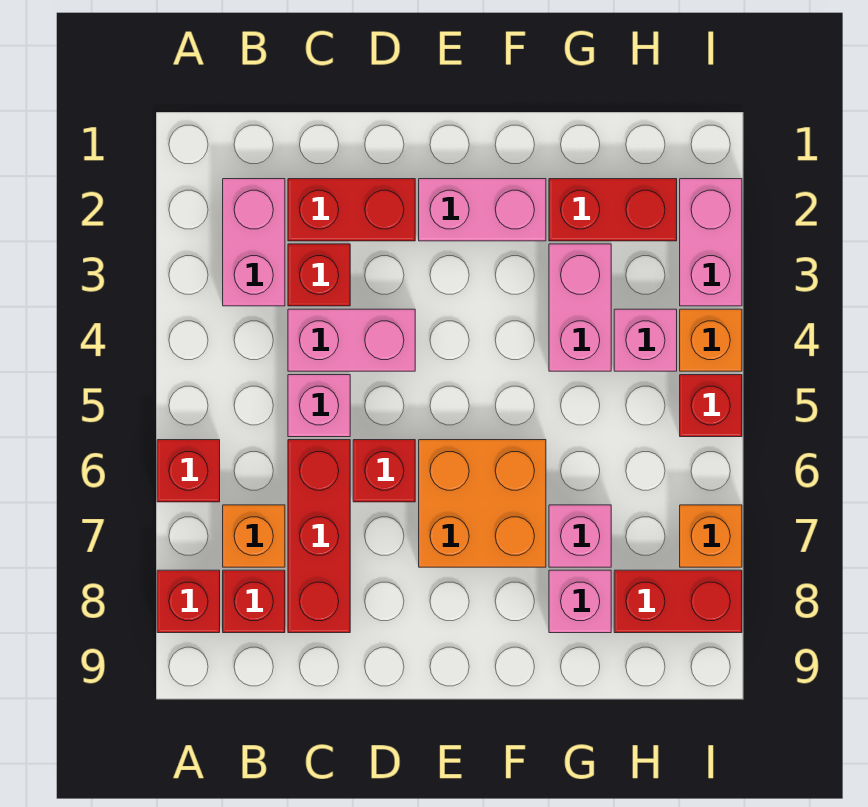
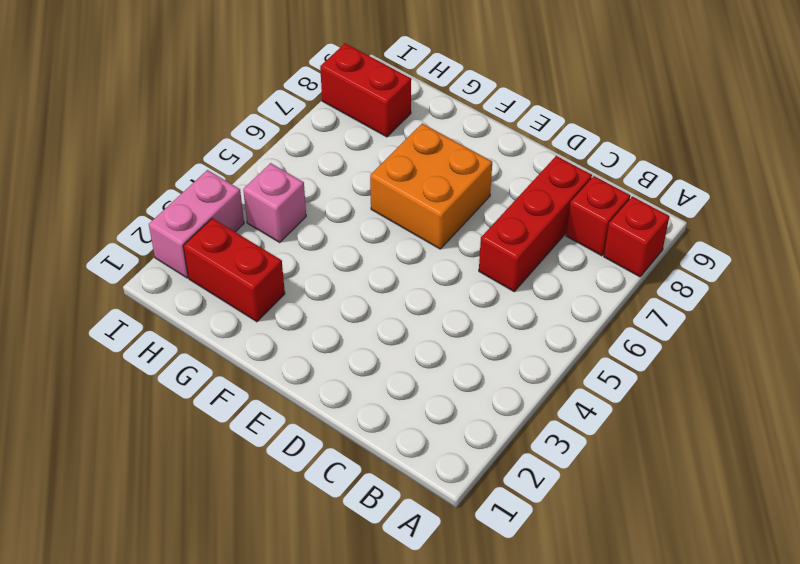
none -> red brick A6 level 1
none -> pink brick B2:B3 level 1
none -> orange brick B7 level 1

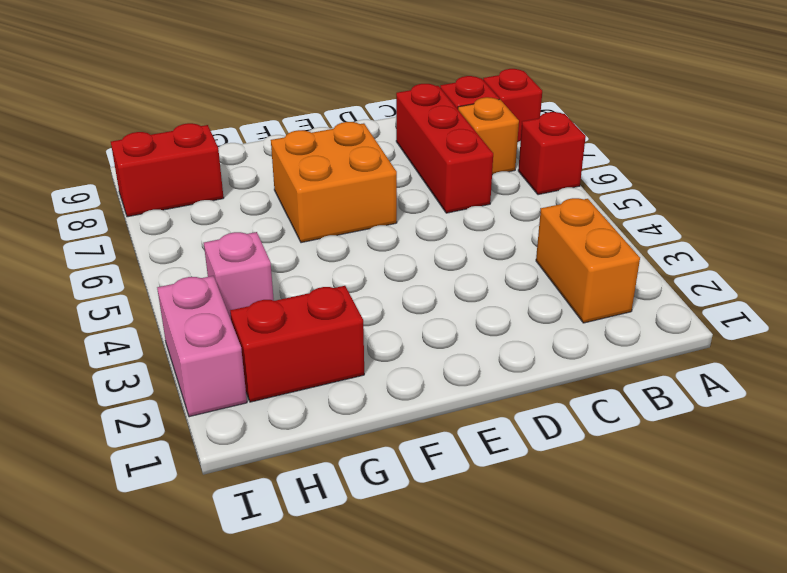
orange brick B2:B3 level 1 -> pink brick B2:B3 level 1
none -> red brick C2:D2 level 1
none -> red brick C3 level 1
none -> pink brick C4:D4 level 1

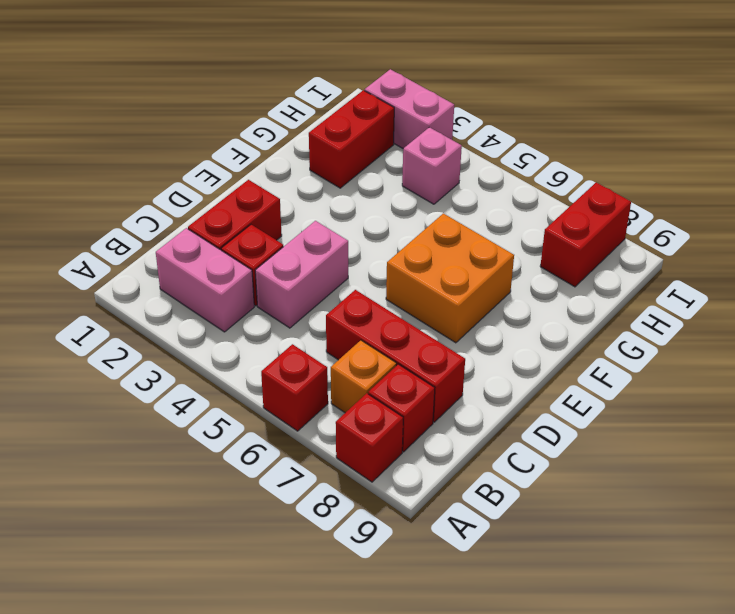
none -> pink brick C5 level 1
none -> red brick D6 level 1
none -> pink brick E2:F2 level 1

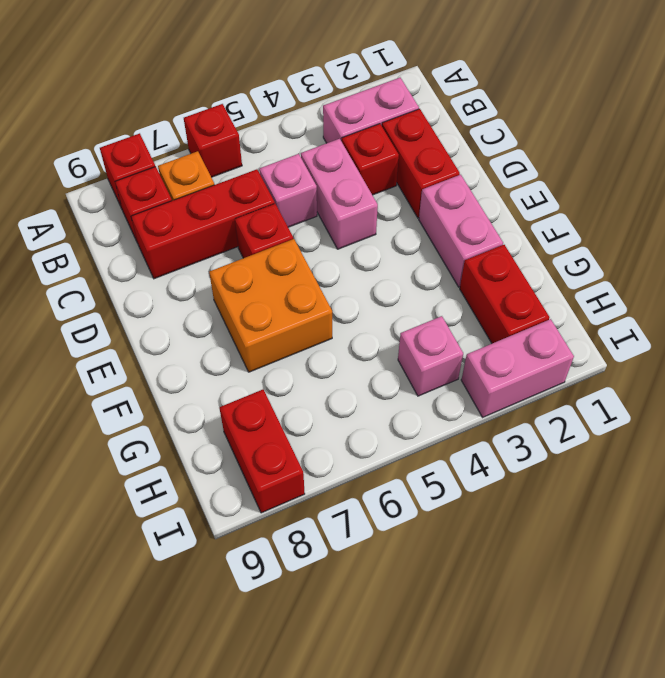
none -> pink brick G3:G4 level 1
none -> pink brick G7 level 1
none -> pink brick G8 level 1

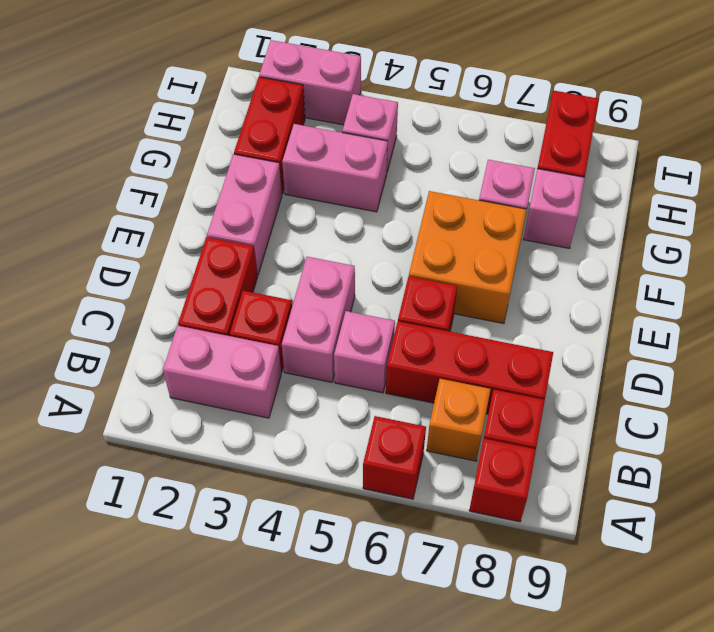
none -> orange brick I4 level 1
none -> red brick I5 level 1
none -> orange brick I7 level 1

